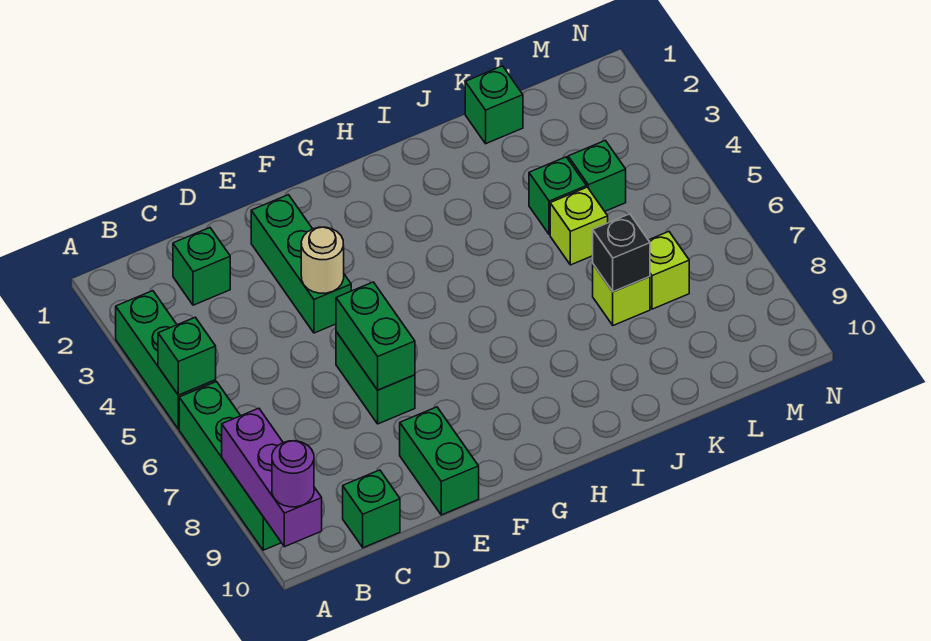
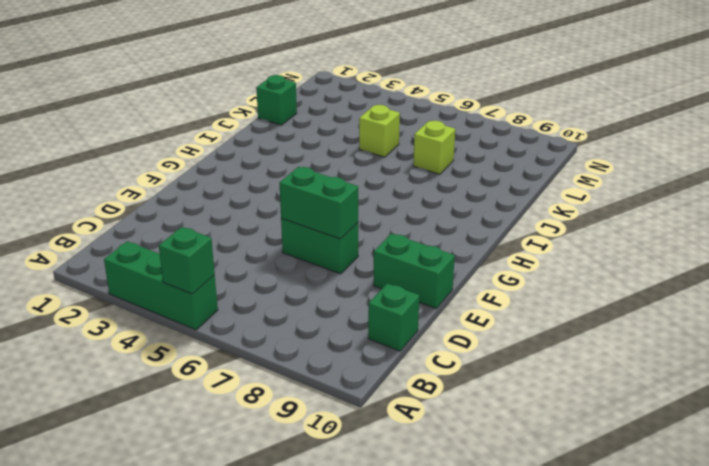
none -> green brick A6:A9 level 1
none -> green brick C2 level 1
none -> green brick E2:E4 level 1

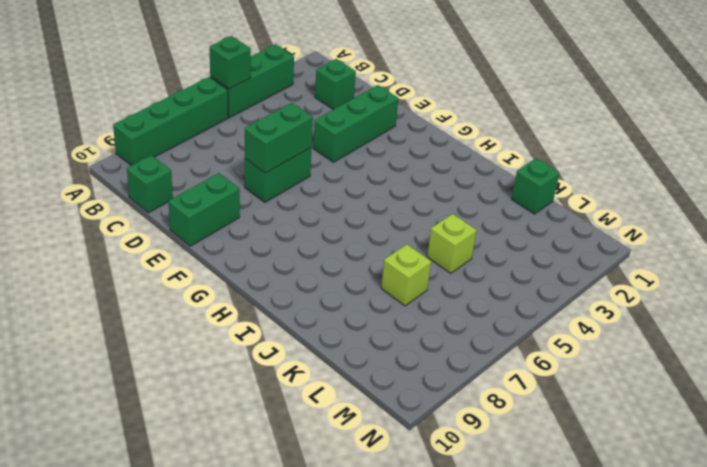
none -> green brick K4 level 1
none -> green brick L4 level 1
none -> lime brick L7 level 1

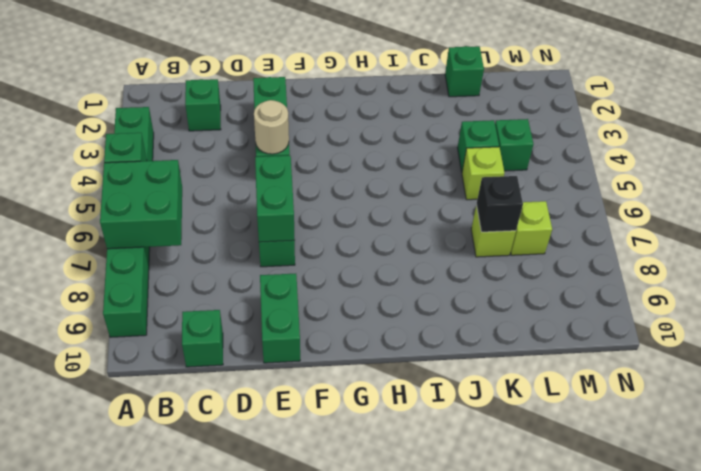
green brick A6:B7 level 2 -> none
none -> purple brick A8:A10 level 2
none -> purple round brick A10 level 3

